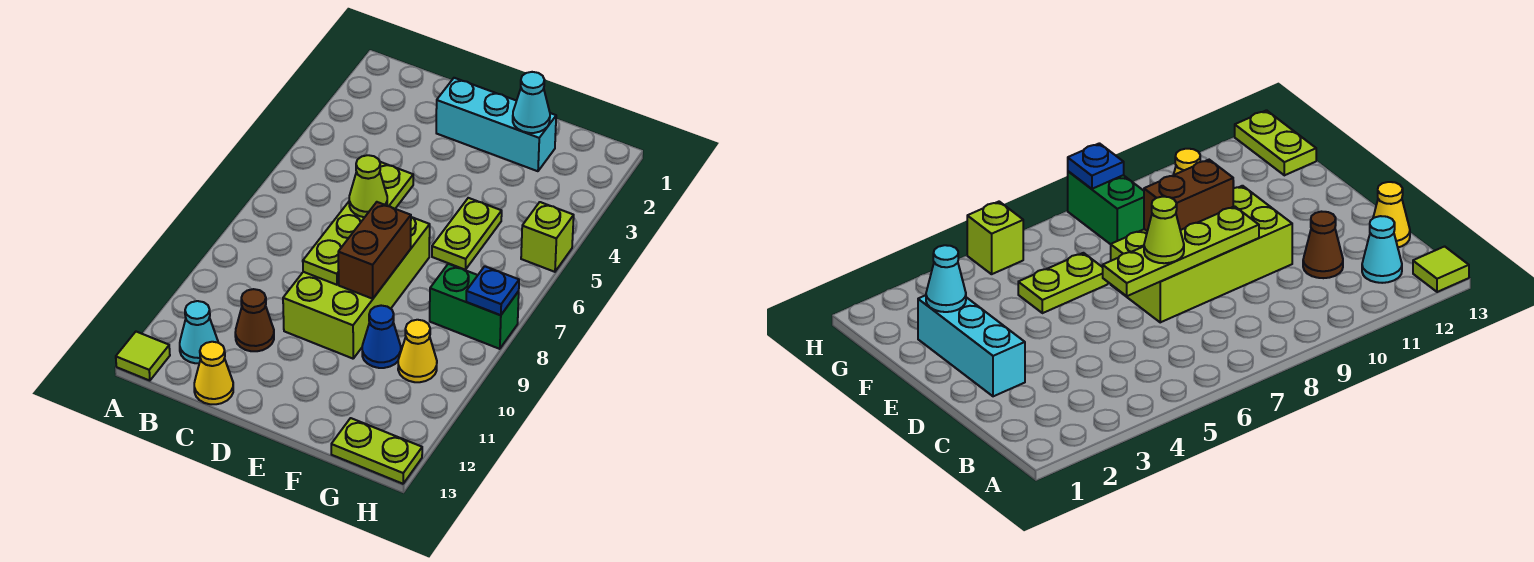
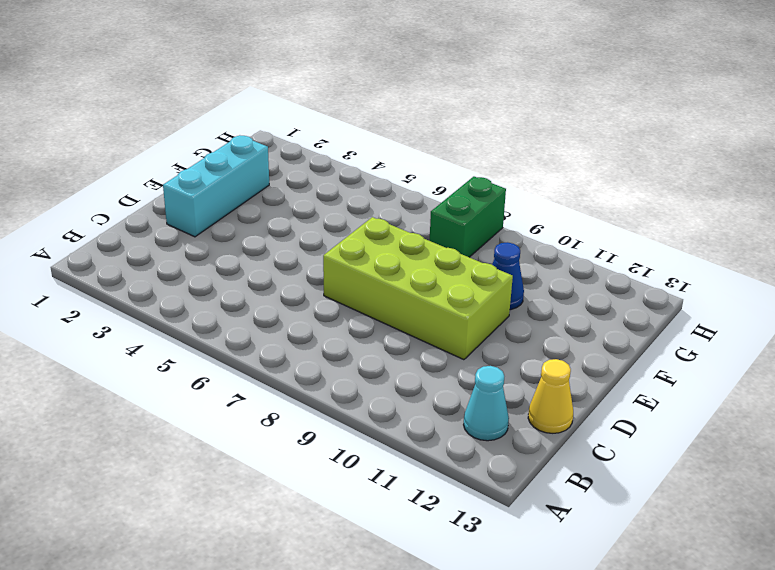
none -> lime tile A13 level 1
none -> brown cone C11 level 1
none -> lime plate F5:F6 level 1

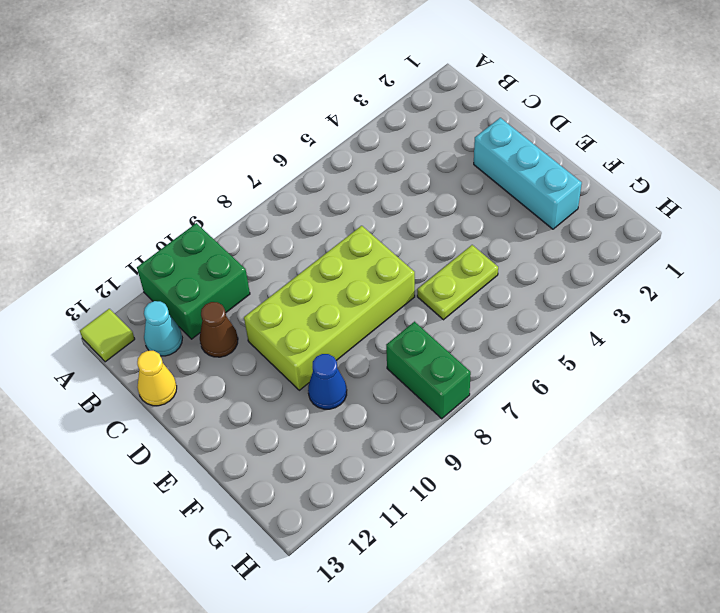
green brick A10:B11 level 1 -> none
none -> yellow cone G10 level 1
none -> lime plate G13:H13 level 1
none -> lime brick H5 level 1

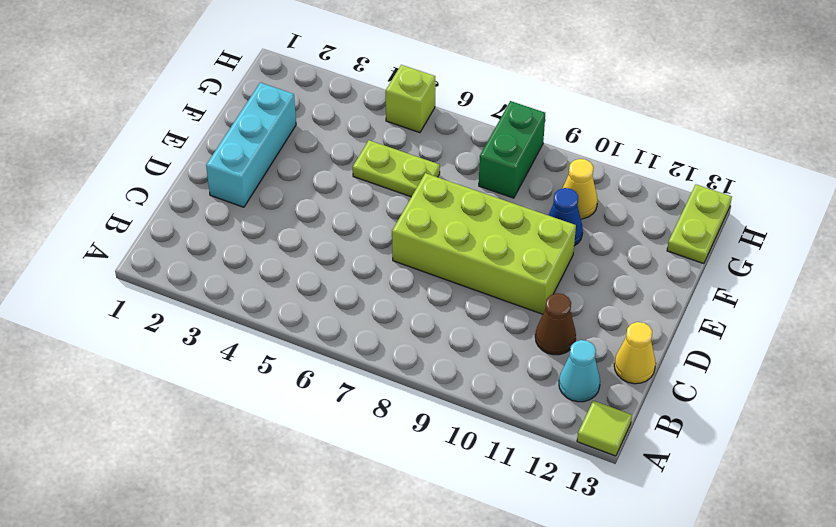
none -> lime plate D6:D9 level 2
none -> brown brick E8:E9 level 2
none -> cyan cone F2 level 2

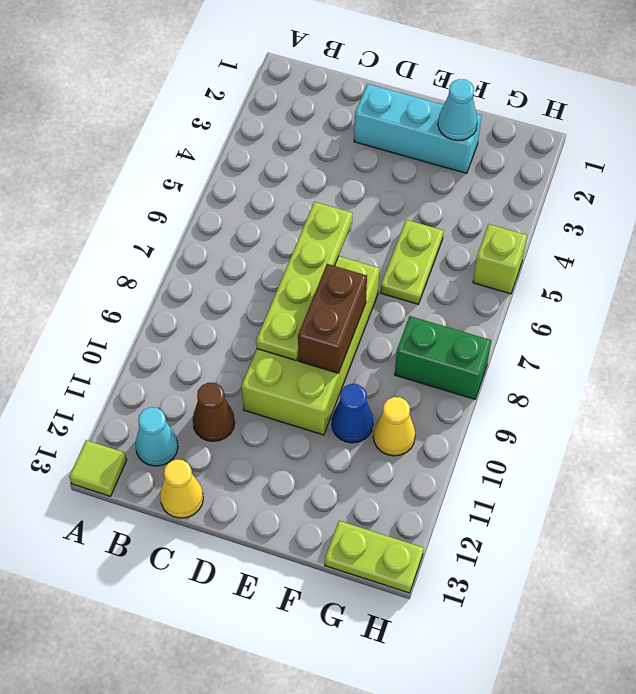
none -> blue plate H8 level 2
none -> lime cone D7 level 3

